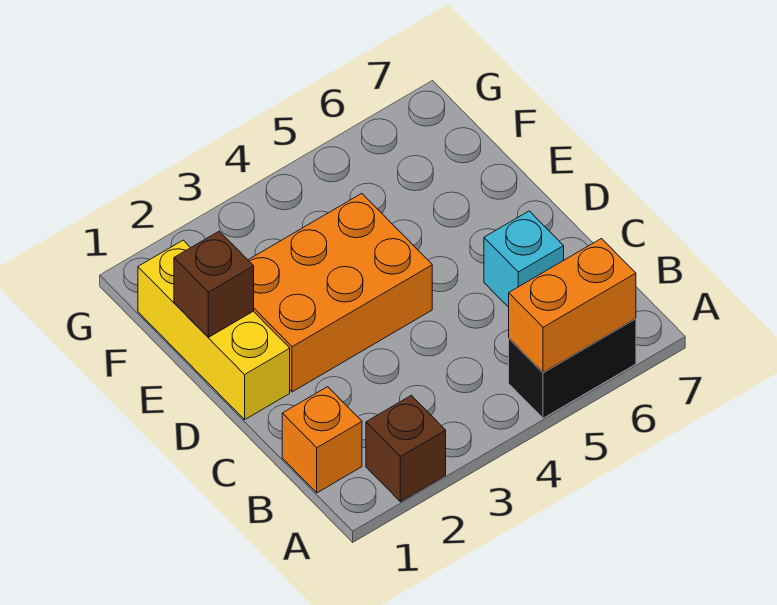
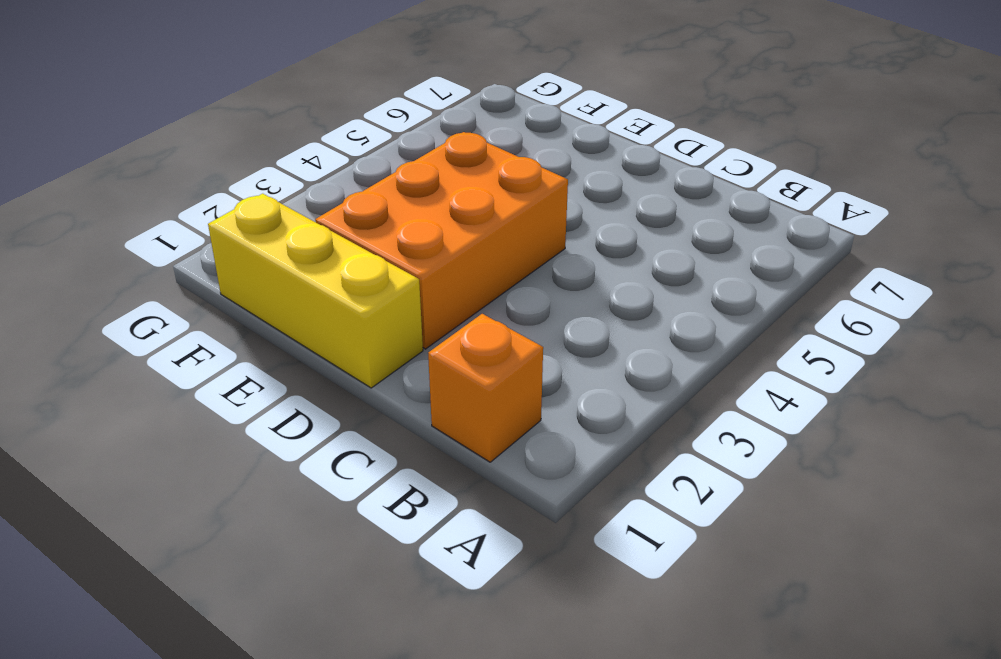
none -> brown brick A2 level 1
none -> black brick A5:A6 level 1

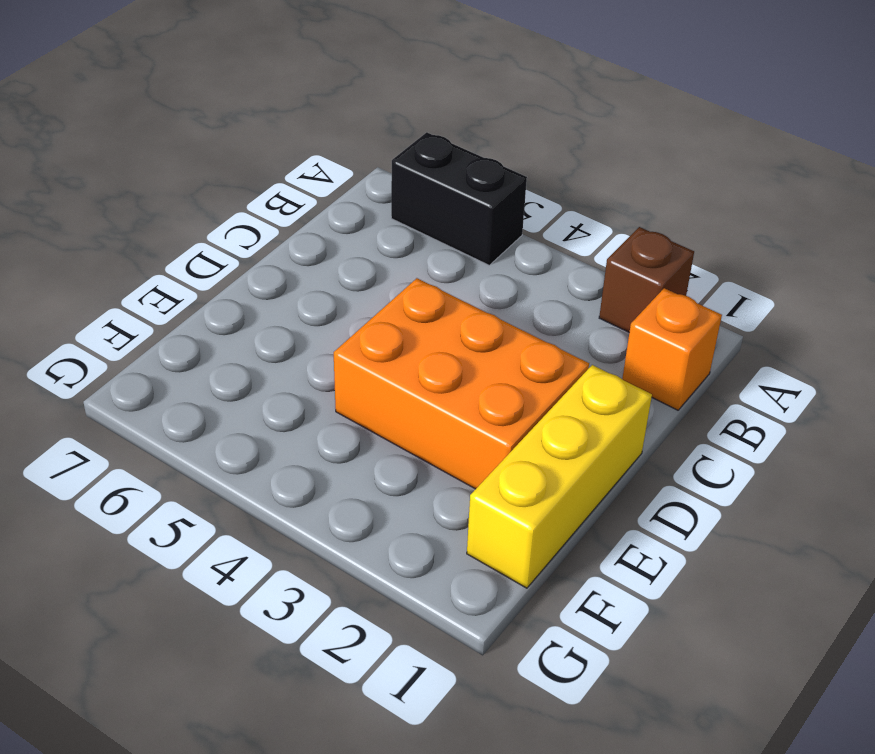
none -> cyan brick C6 level 1
none -> orange brick A5:A6 level 2

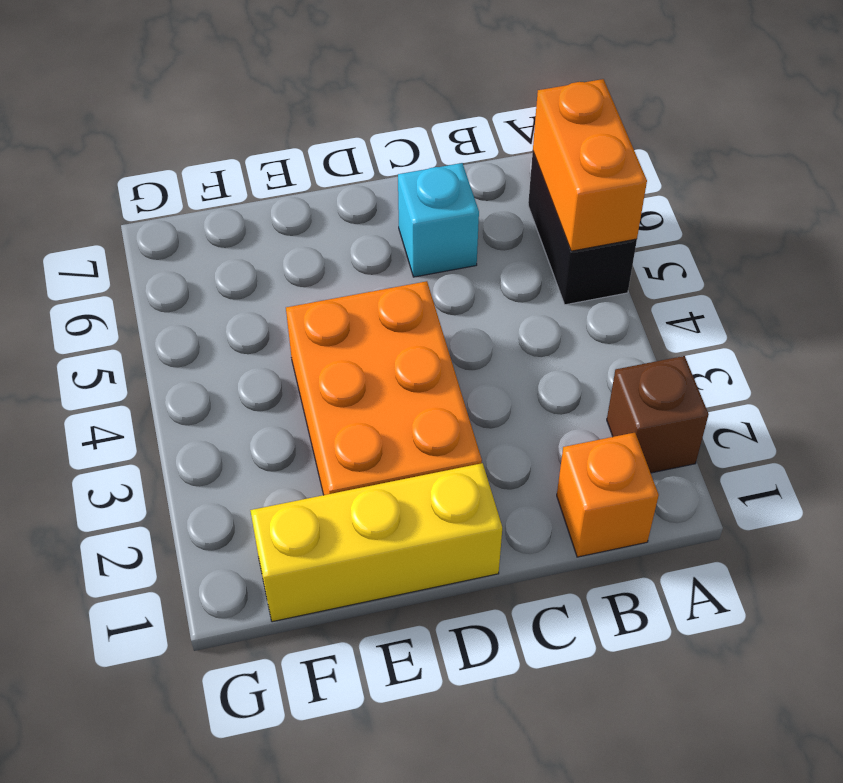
none -> brown brick E1 level 2

